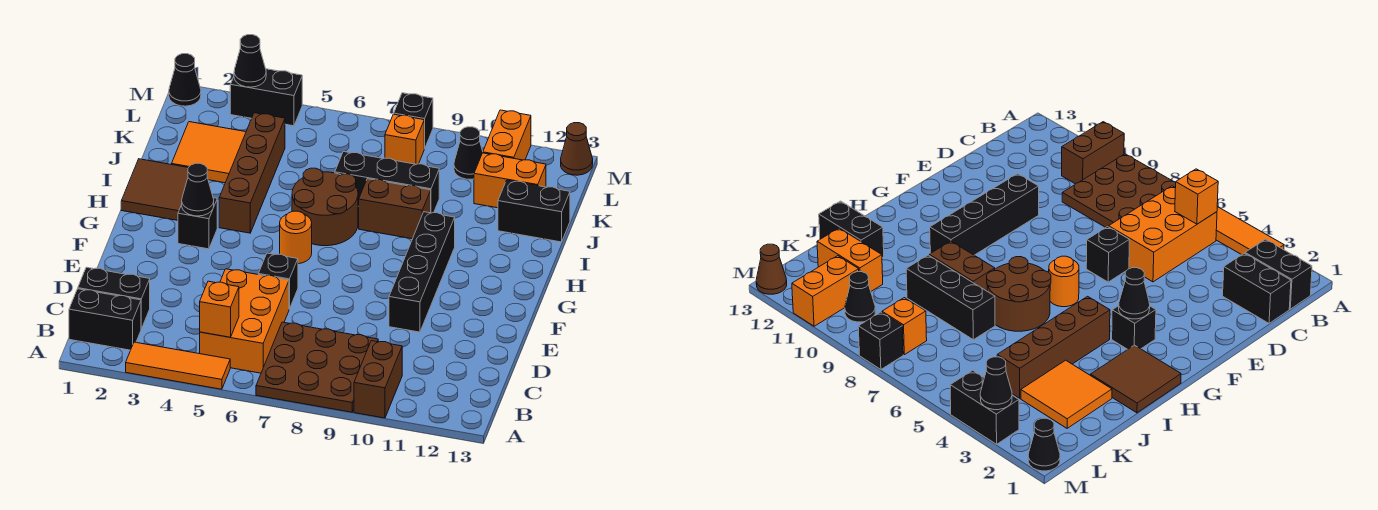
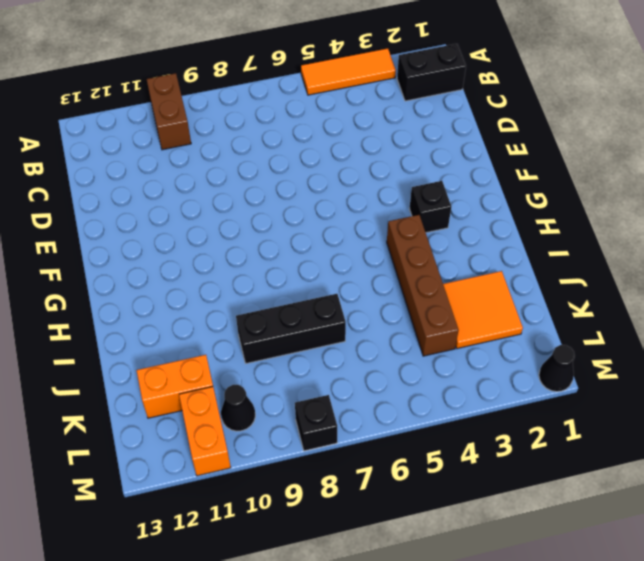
none -> brown plate A7:C9 level 1
none -> orange brick B5:D6 level 1
none -> black brick C1:C2 level 1

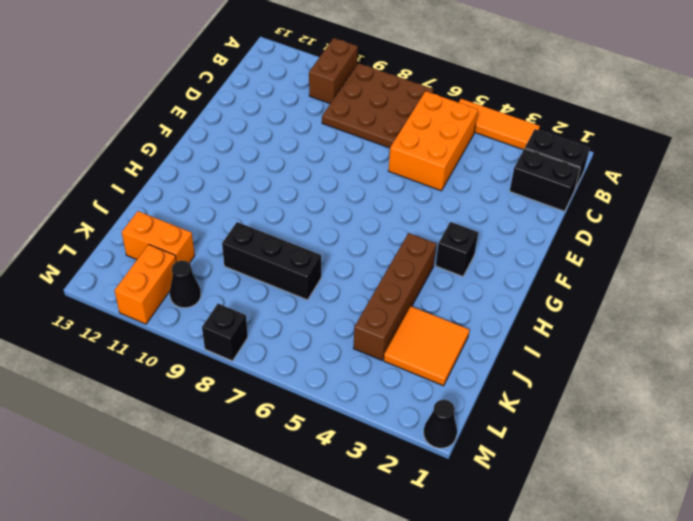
none -> black brick E6 level 1
none -> black brick E10:H10 level 1
none -> orange round brick G6 level 1

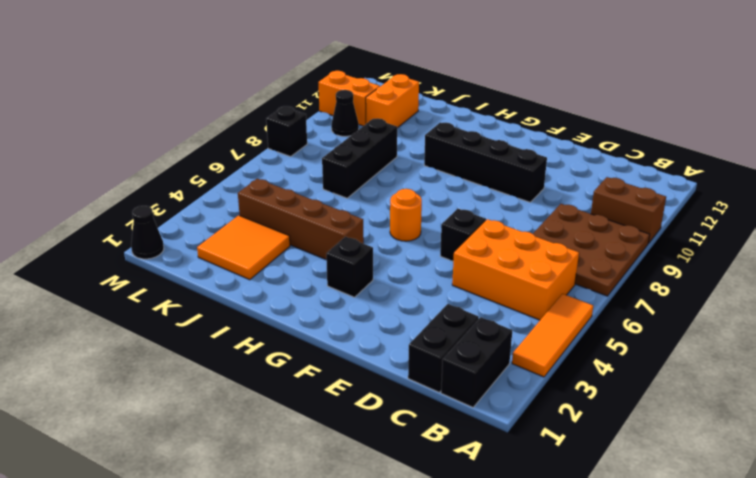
none -> brown tile H1:I2 level 1
none -> brown round brick H6:I7 level 1
none -> brown brick I8:I9 level 1

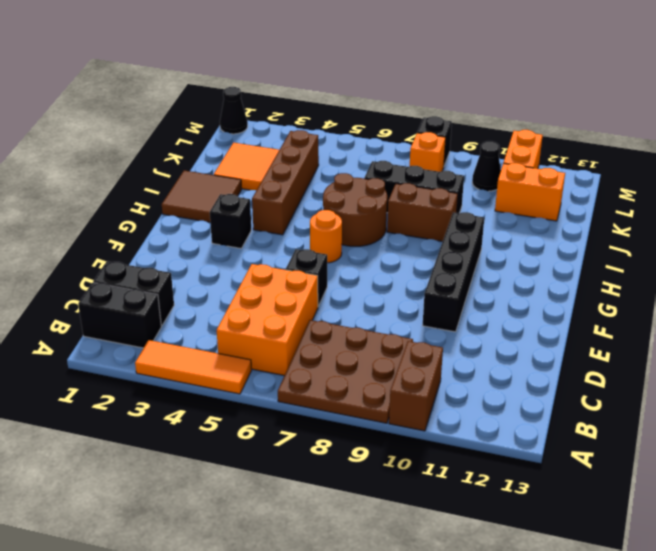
none -> black brick J12:J13 level 1
none -> black brick M3:M4 level 1
none -> brown cone M13 level 1

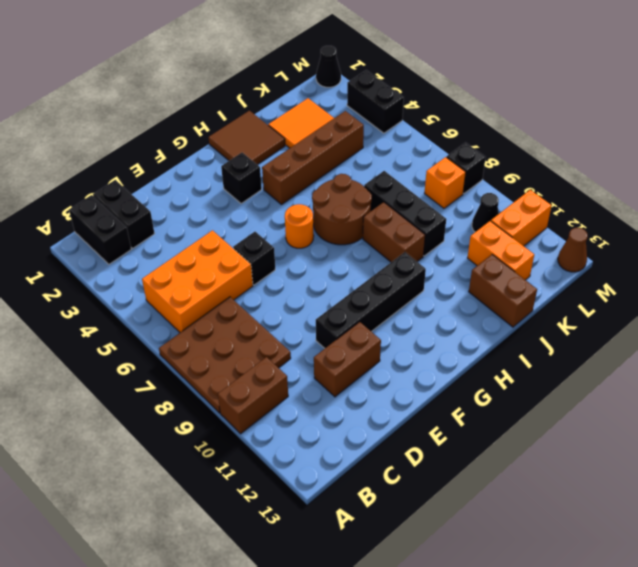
brown brick D11:E11 level 1 -> none
brown brick J12:J13 level 1 -> black brick J12:J13 level 1
none -> orange tile A3:A5 level 1
none -> orange brick B5 level 2
none -> black cone G3 level 2

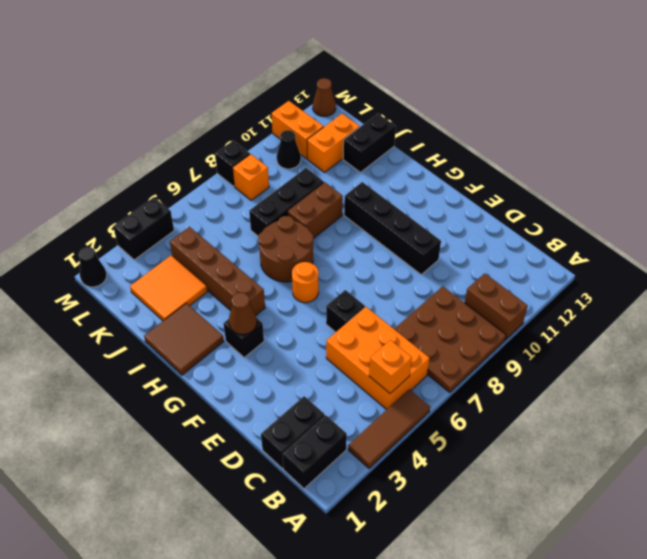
brown tile A3:A5 level 1 -> orange tile A3:A5 level 1
brown cone G3 level 2 -> black cone G3 level 2
none -> black cone M3 level 2

